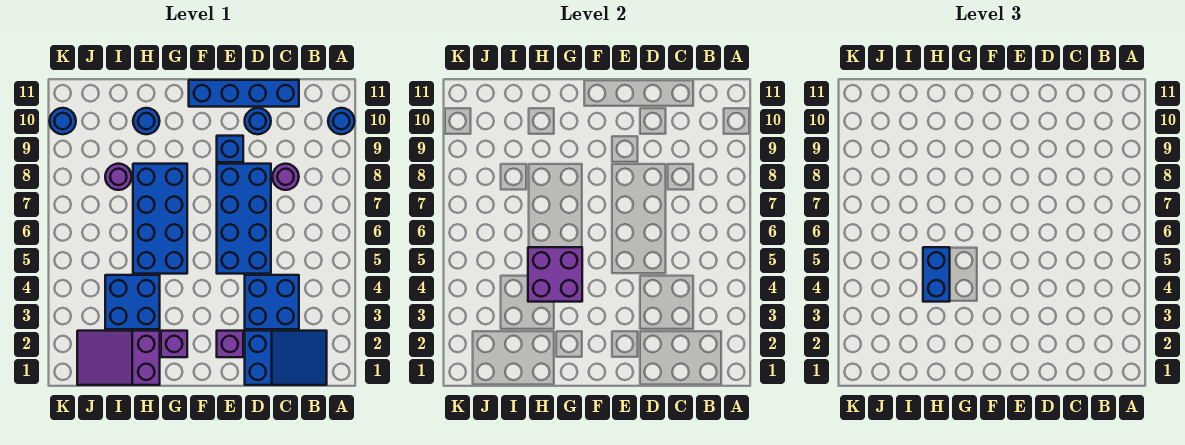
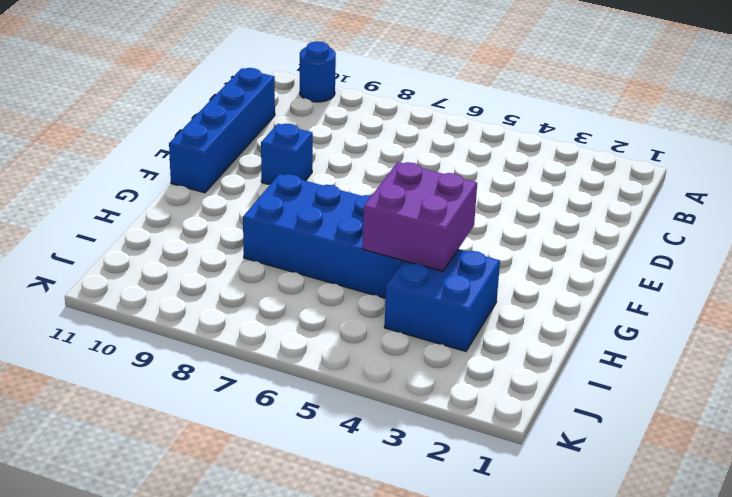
none -> blue slope B1:D2 level 1 top D
none -> blue brick C3:D4 level 1
none -> purple round brick C8 level 1

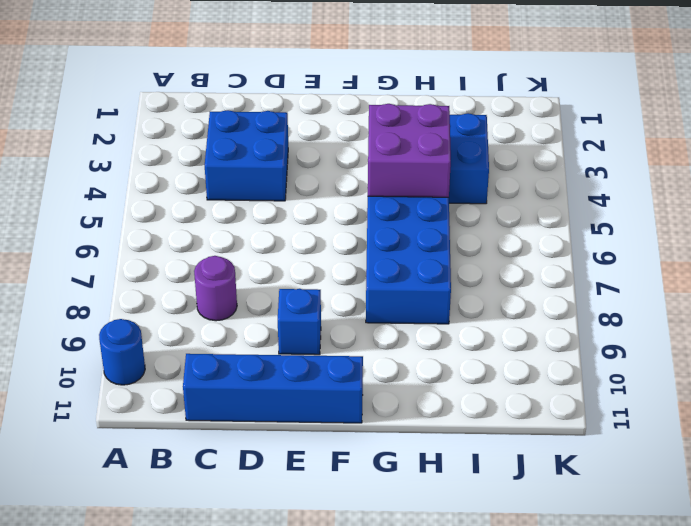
none -> blue slope B1:D2 level 1 top D
none -> blue brick D5:E8 level 1
none -> blue round brick D10 level 1

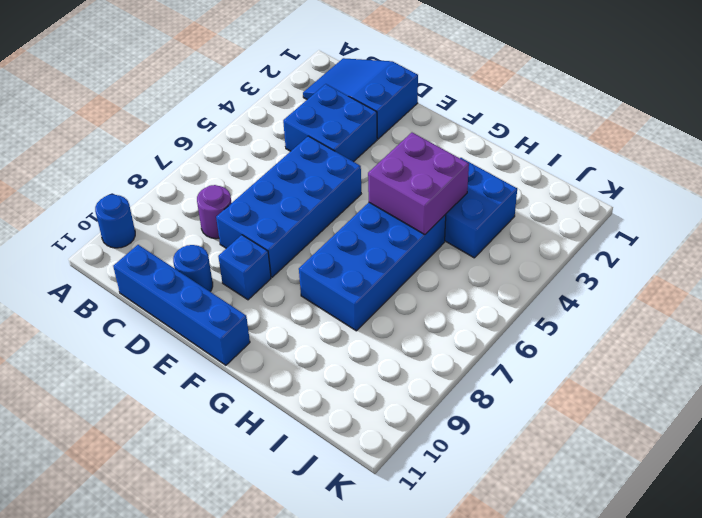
none -> purple brick E2 level 1
none -> purple brick G2 level 1
none -> purple slope H1:J2 level 1 top H

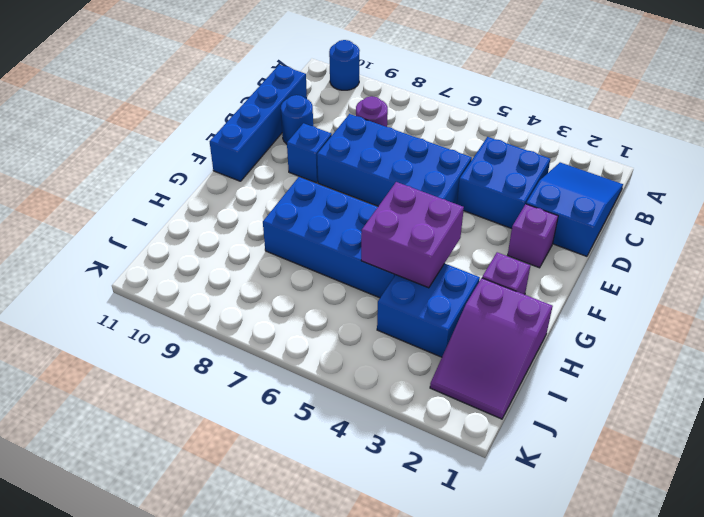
none -> blue round brick H10 level 1
none -> purple round brick I8 level 1
none -> blue round brick K10 level 1

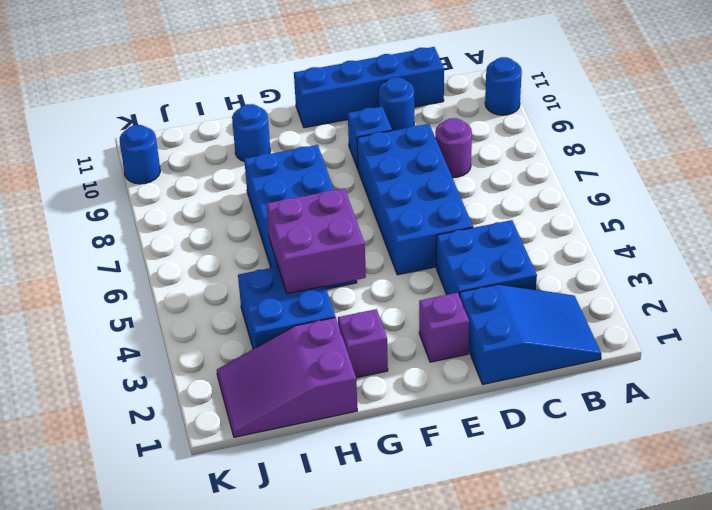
none -> purple round brick I8 level 1
none -> blue brick H4:H5 level 3

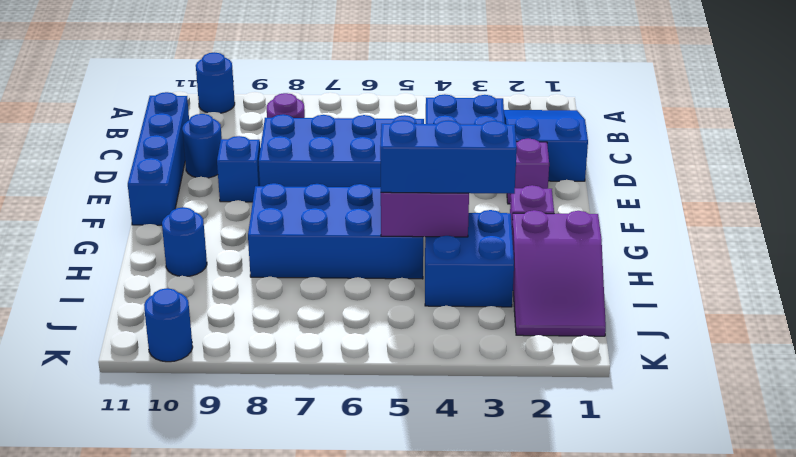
blue brick H3:H5 level 3 -> blue brick H4:H5 level 3
none -> purple round brick I8 level 1

